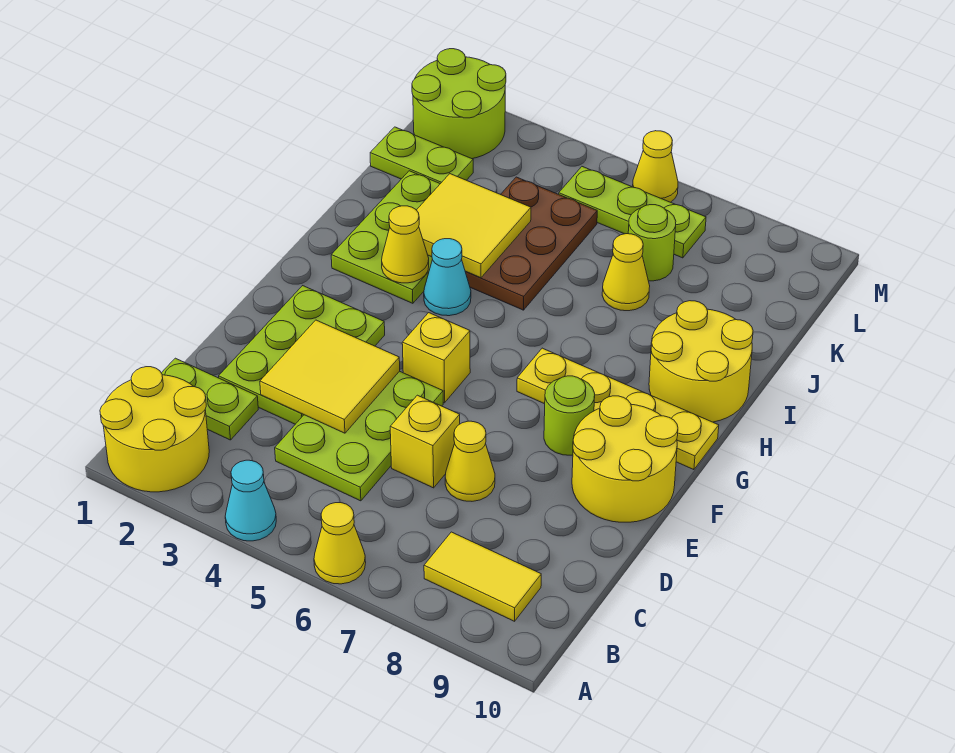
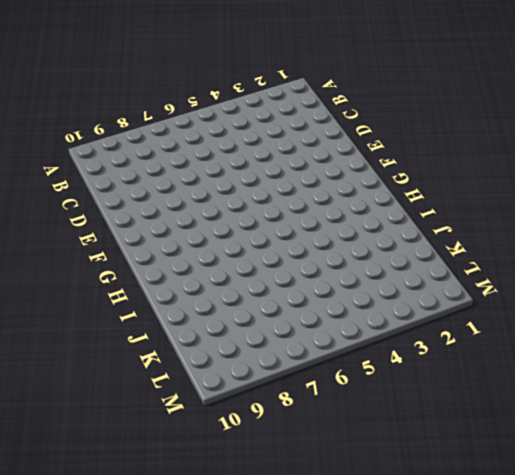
none -> yellow round brick A1:B2 level 1
none -> cyan cone A4 level 1
none -> yellow cone A6 level 1

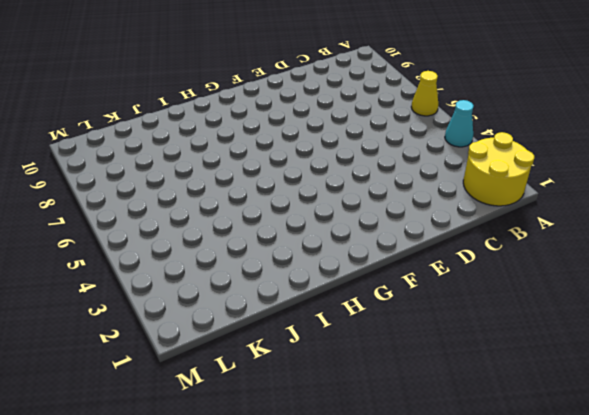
none -> yellow tile B8:B9 level 1
none -> lime plate C1:C2 level 1
none -> lime plate C4:E5 level 1

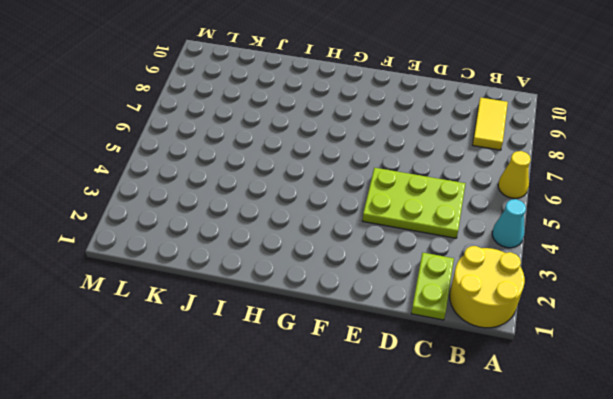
none -> lime plate D2:F3 level 1
none -> yellow brick D6 level 1
none -> yellow cone D7 level 1

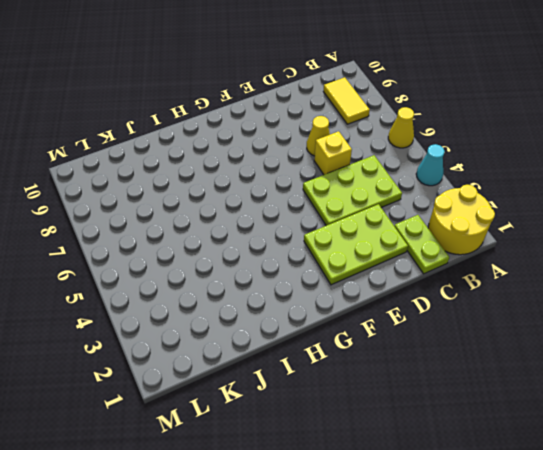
none -> yellow round brick E9:F10 level 1
none -> yellow brick F5 level 1
none -> lime round brick F8 level 1

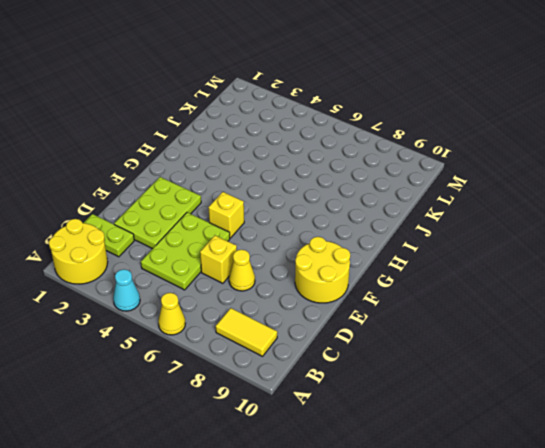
none -> lime round brick F8 level 1
none -> yellow plate G7:G10 level 1
none -> lime plate H2:J3 level 1

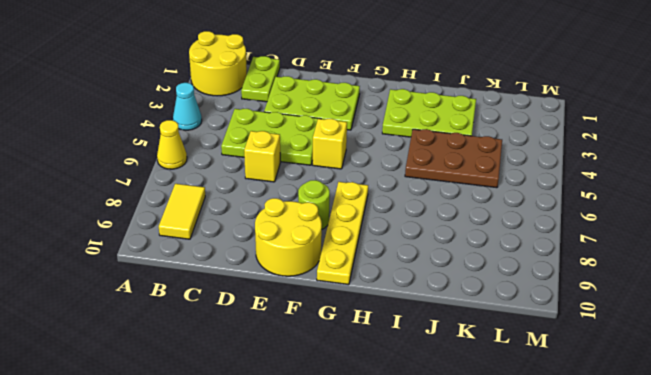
none -> yellow cone D7 level 1
none -> cyan cone H4 level 1
none -> yellow round brick H9:I10 level 1

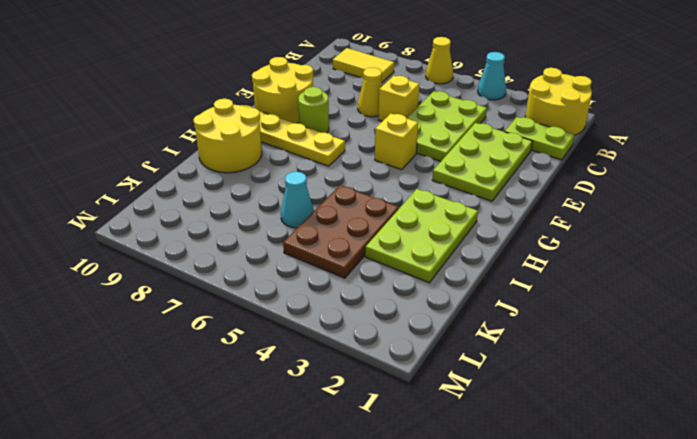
cyan cone J6 level 1 -> cyan cone H4 level 1
none -> yellow cone J7 level 1
none -> lime plate K1:K2 level 1
none -> lime round brick K7 level 1

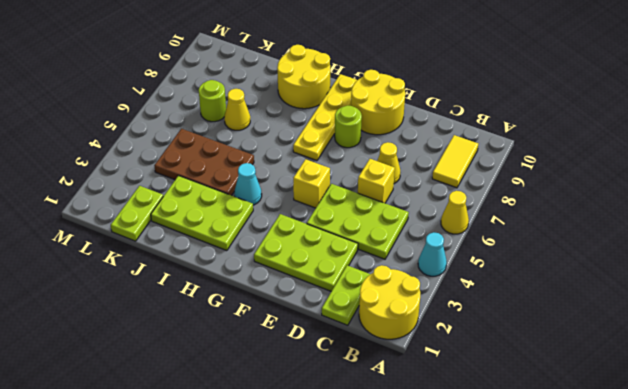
none -> lime round brick L1:M2 level 1
none -> lime plate L5:L7 level 1
none -> yellow cone M6 level 1

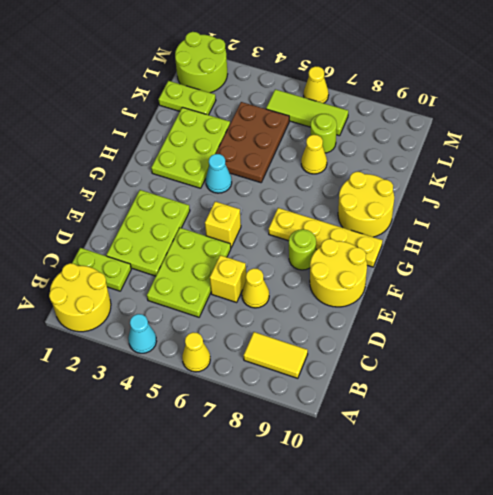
lime tile L5:L7 level 1 -> lime plate L5:L7 level 1
none -> yellow tile D3:E4 level 2
none -> yellow cone H3 level 2
none -> yellow tile I3:J4 level 2

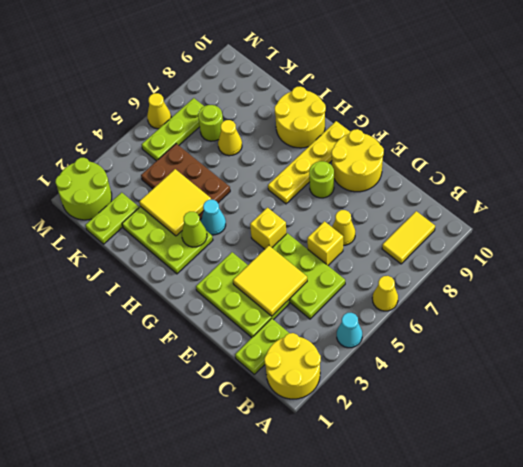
lime cone H3 level 2 -> yellow cone H3 level 2

